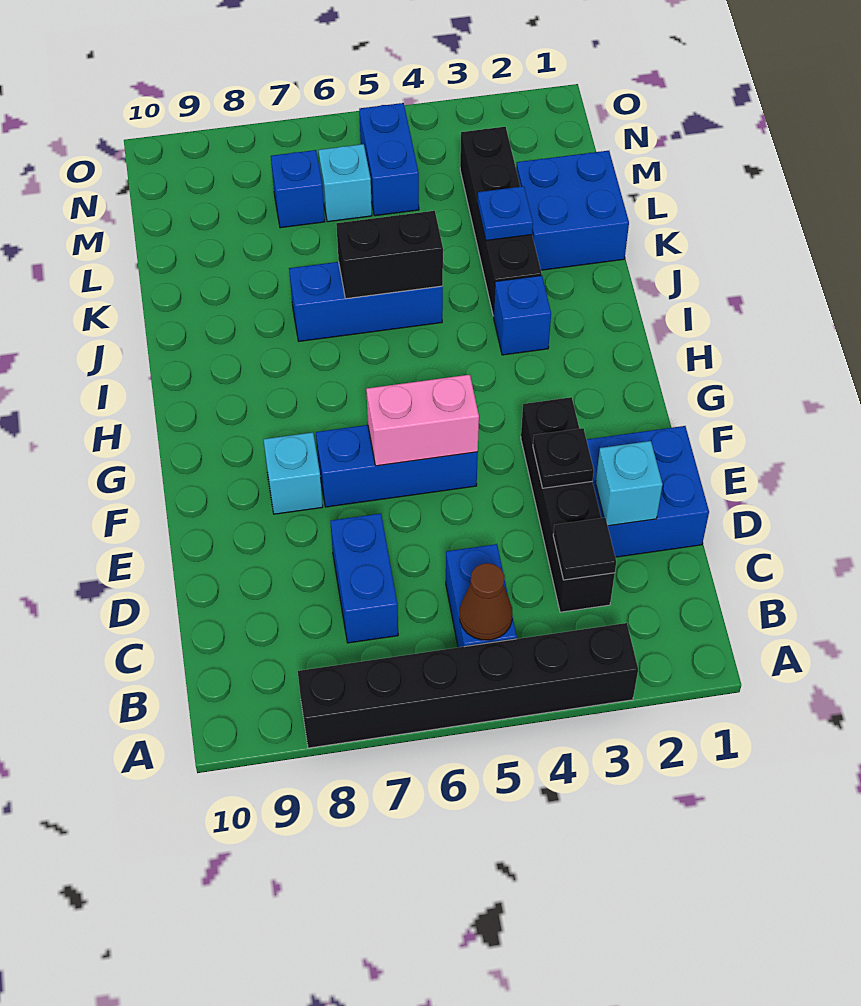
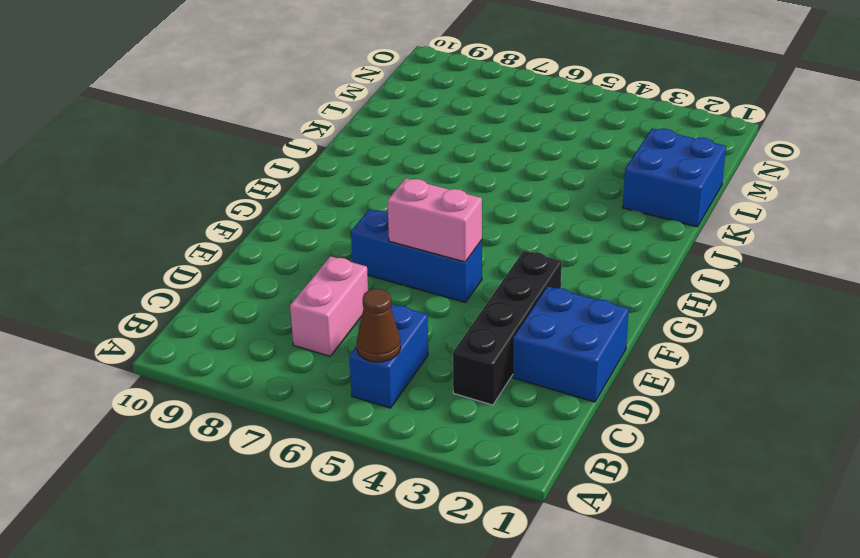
pink brick C7:D7 level 1 -> blue brick C7:D7 level 1
none -> black brick A3:A8 level 1
none -> cyan brick F8 level 1
none -> blue brick I3 level 1

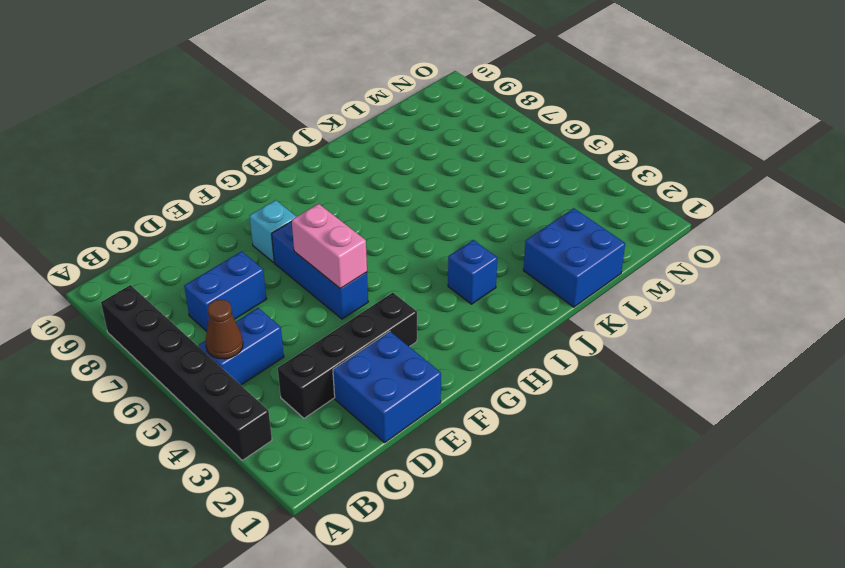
none -> black brick J3:M3 level 1
none -> blue brick J5:J7 level 1
none -> blue brick M5:N5 level 1

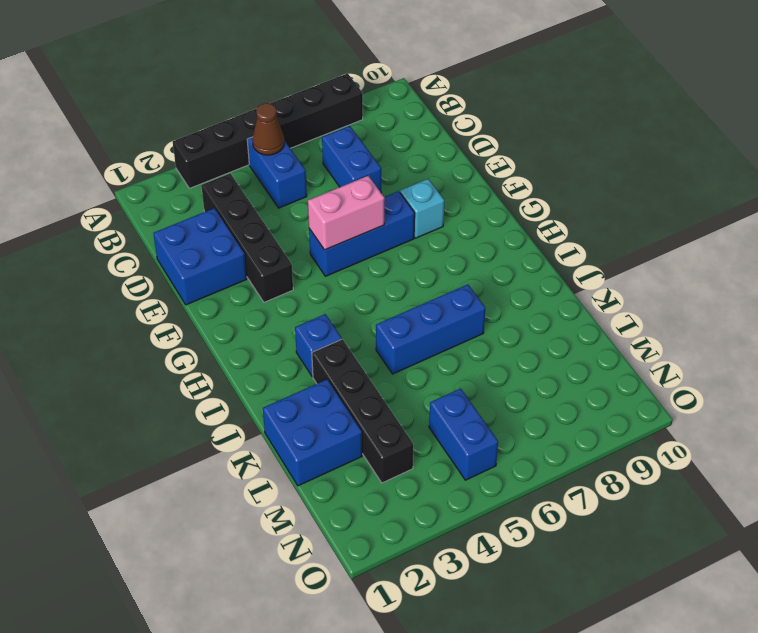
none -> cyan brick M6 level 1
none -> blue brick M7 level 1
none -> black tile C3 level 2

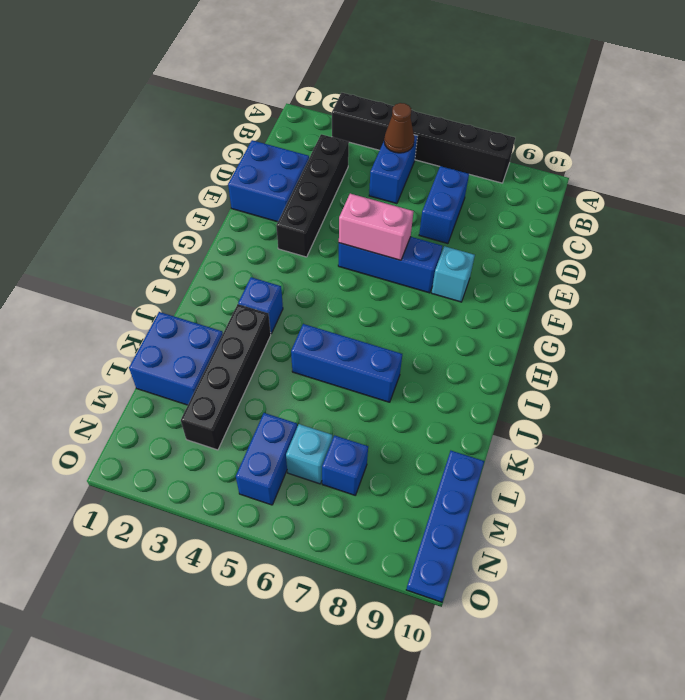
blue plate L10:O10 level 1 -> none
none -> black tile C3 level 2
none -> cyan brick D2 level 2
none -> black plate E3 level 2

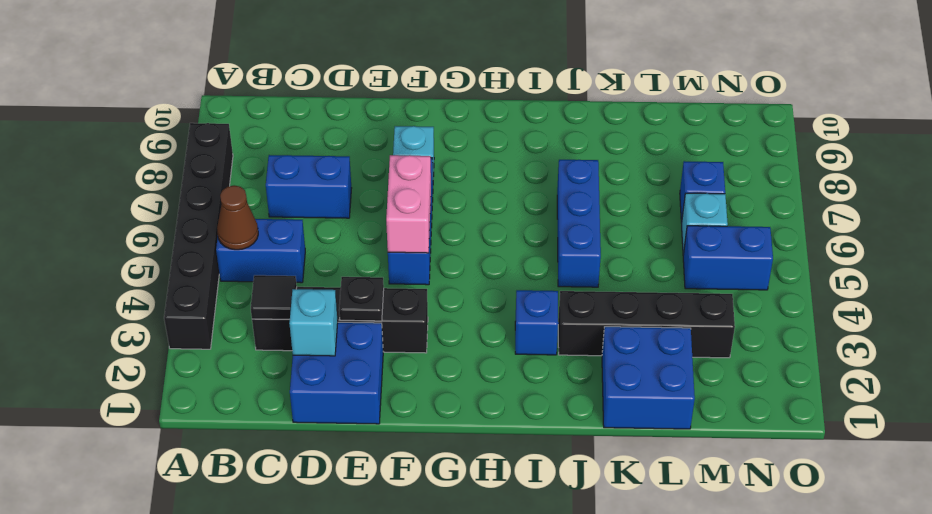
none -> black brick J5:J6 level 2
none -> blue plate K3 level 2

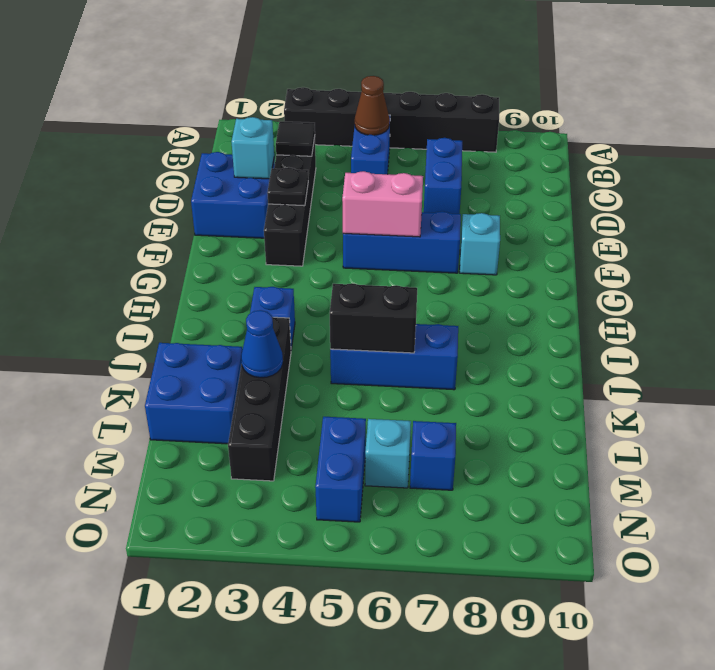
blue cone K3 level 2 -> blue plate K3 level 2

